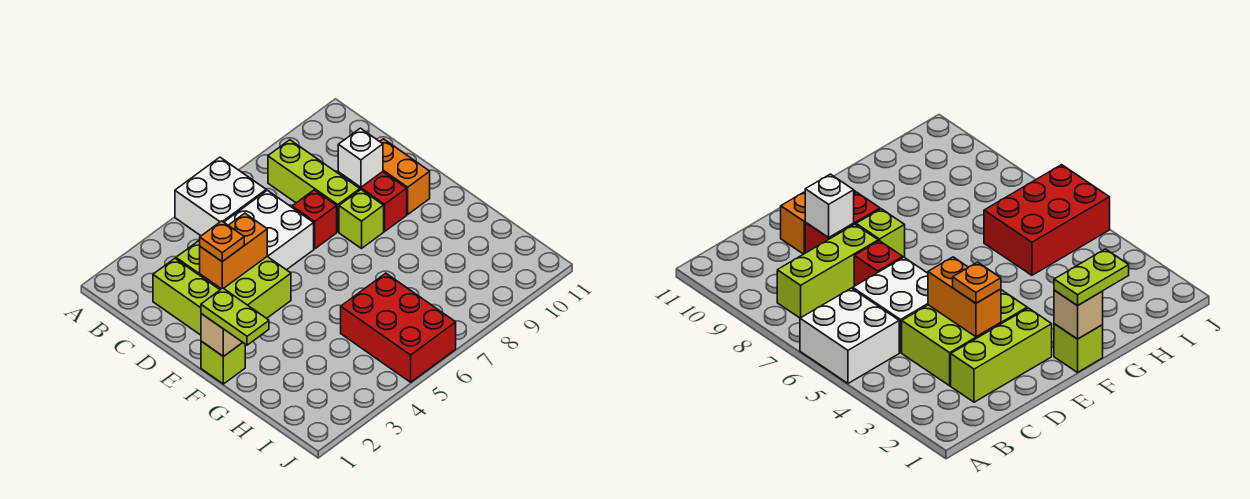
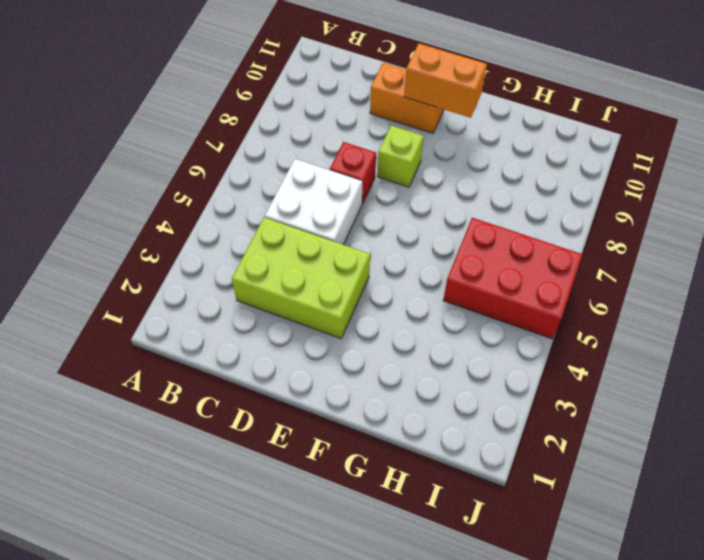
orange brick E10:F10 level 2 -> orange brick D3:D4 level 2
none -> white brick A5:B6 level 1
none -> lime brick B8:D8 level 1
none -> lime brick C2:E2 level 1

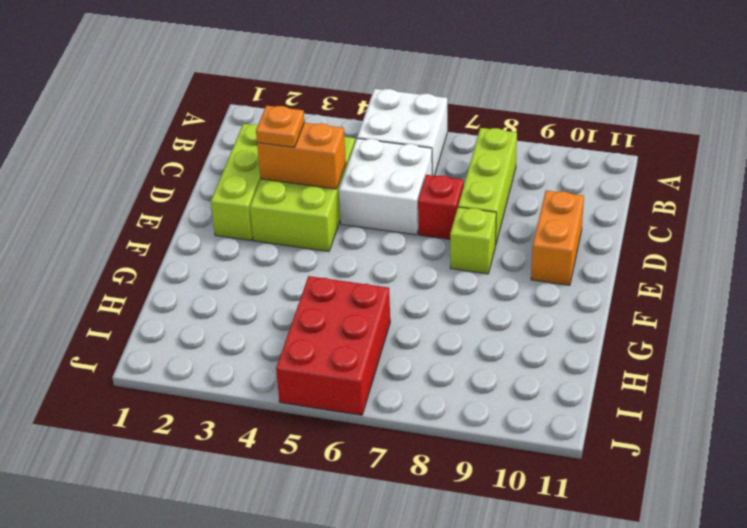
none -> red brick D9:E9 level 1
none -> lime brick F1 level 1
none -> white brick D9 level 2

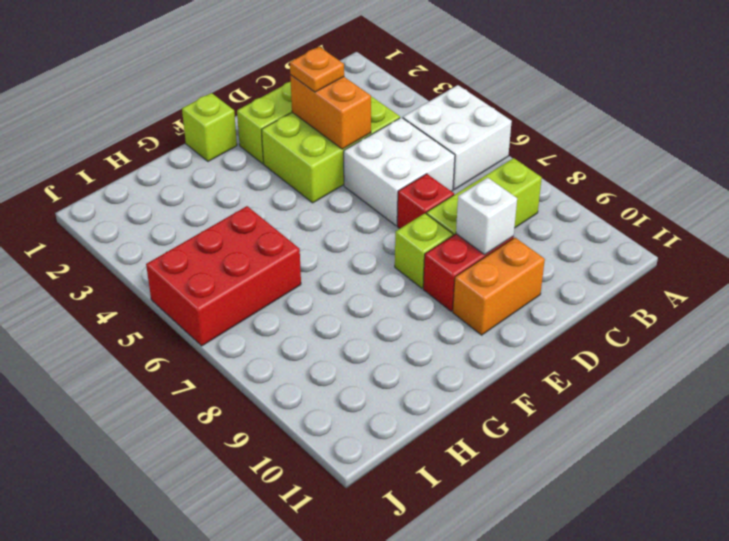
none -> tan brick F1 level 2
none -> lime plate F1:G1 level 3

